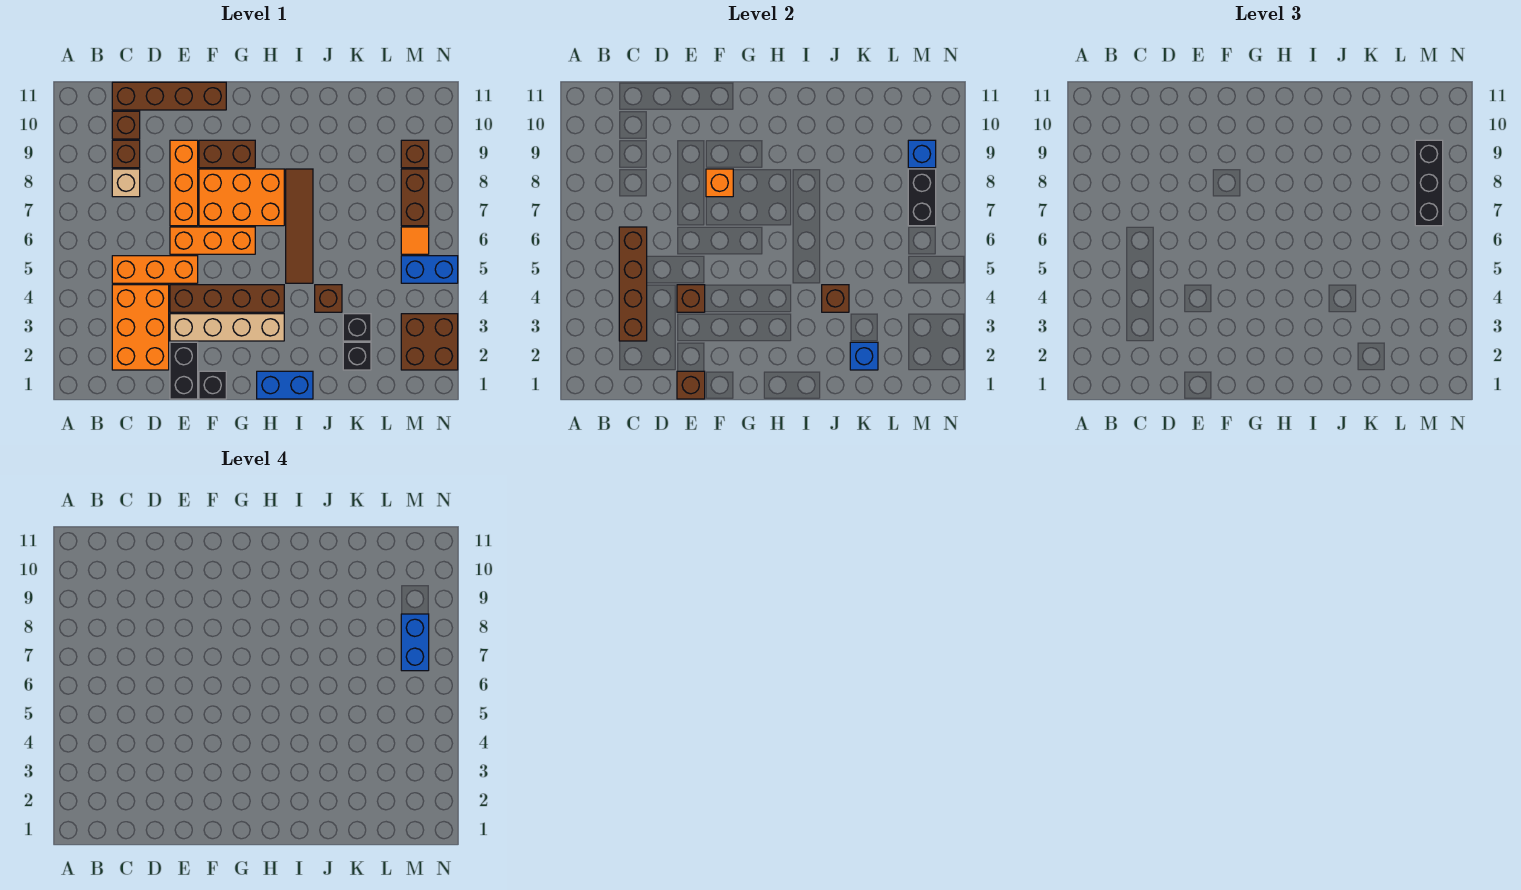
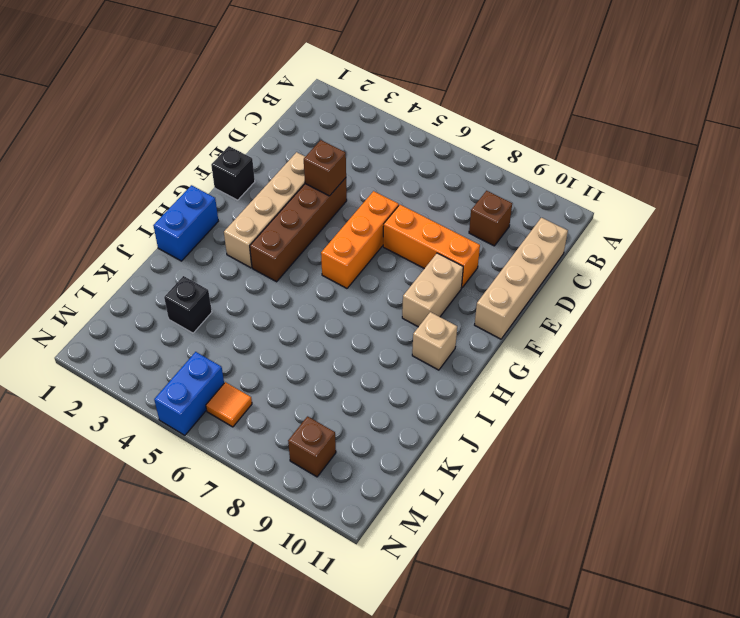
tan brick C11:F11 level 1 -> brown brick C11:F11 level 1
tan brick F9:G9 level 1 -> brown brick F9:G9 level 1
tan brick H10 level 1 -> tan brick C8 level 1
none -> orange brick C2:D4 level 1
none -> orange brick C5:E5 level 1
none -> brown brick C10 level 1
none -> black brick E1:E2 level 1

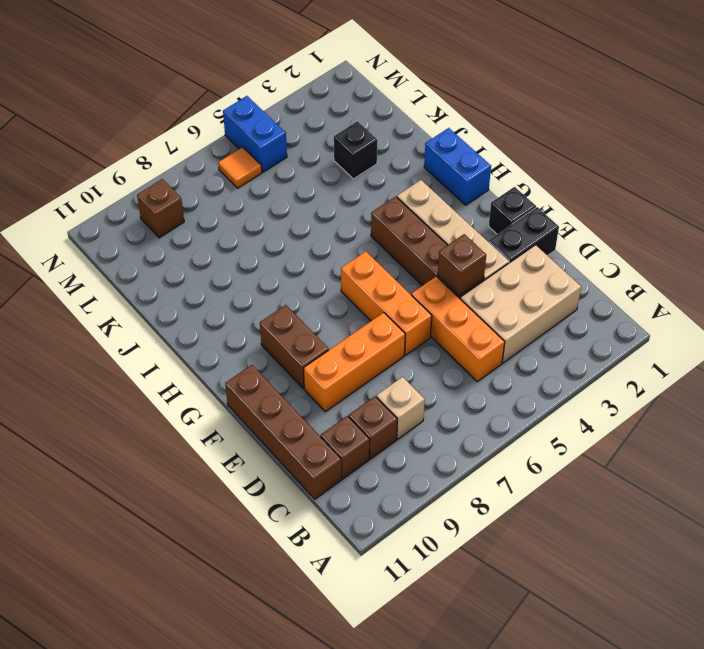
tan brick C2:D4 level 1 -> orange brick C2:D4 level 1
none -> orange brick F7:H8 level 1
none -> brown tile I5:I8 level 1
none -> brown brick J4 level 1
none -> black brick K2 level 1

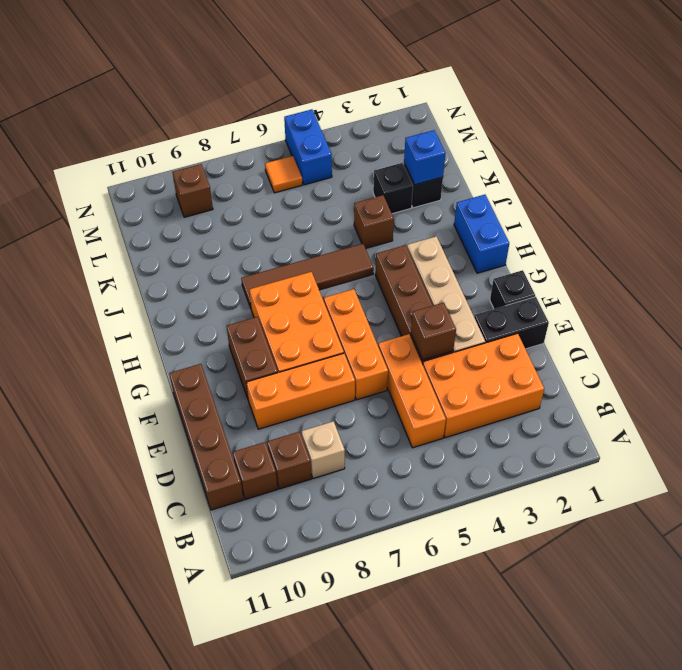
none -> brown brick M2:N3 level 1
none -> brown brick M7:M8 level 1
none -> brown brick C3:C6 level 2
none -> brown brick E1 level 2

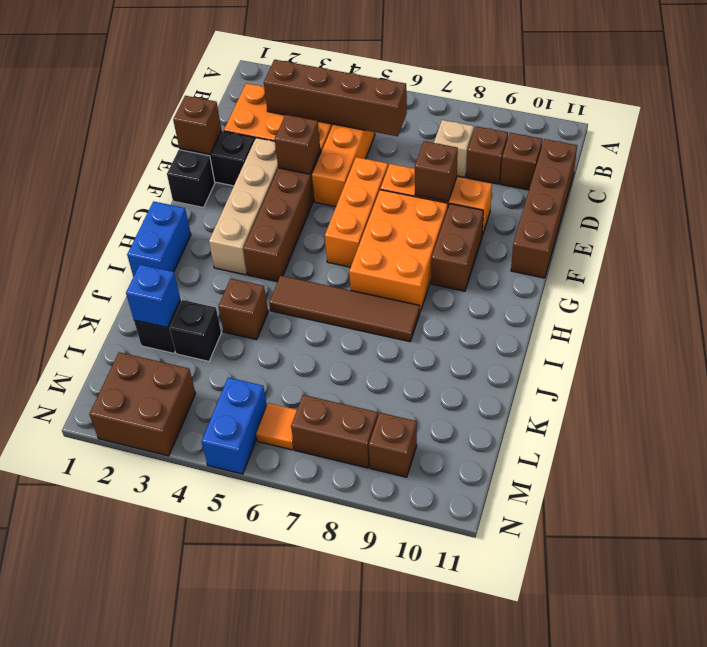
brown brick E8 level 2 -> brown brick J4 level 2
none -> orange brick F8 level 2
none -> black brick M7:M8 level 2
none -> blue brick M9 level 2
none -> black brick M7:M9 level 3

